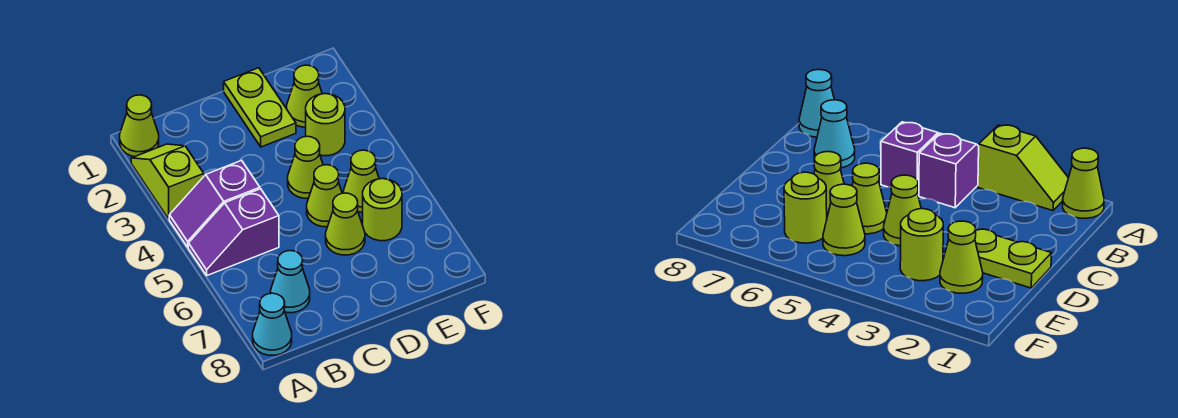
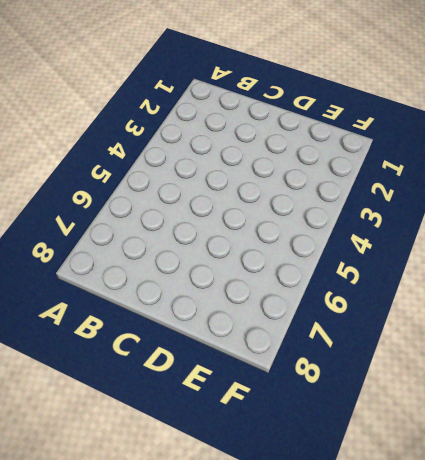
none -> lime cone A1 level 1
none -> lime slope A2:A3 level 1 top 3
none -> purple slope A4:B4 level 1 top B

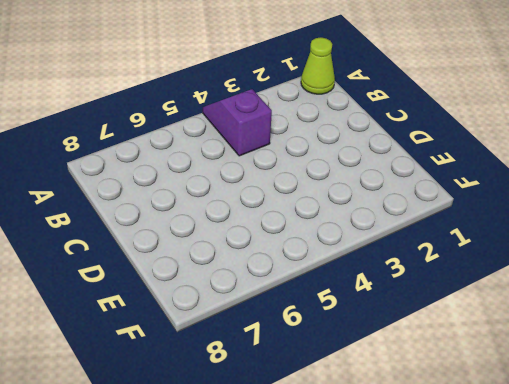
none -> lime slope A2:A3 level 1 top 3
none -> purple slope A5:B5 level 1 top B
none -> cyan cone A8 level 1

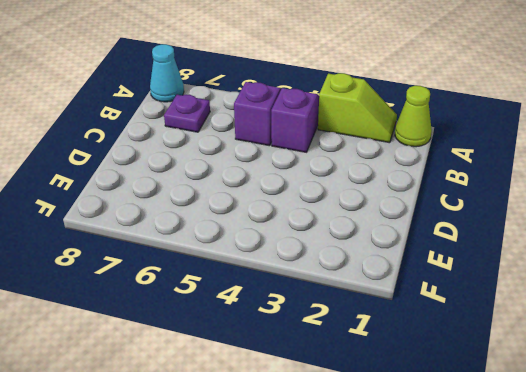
purple plate B7 level 1 -> cyan cone B7 level 1
none -> lime plate D1:D2 level 1
none -> lime cone D4 level 1
none -> lime cone D5 level 1

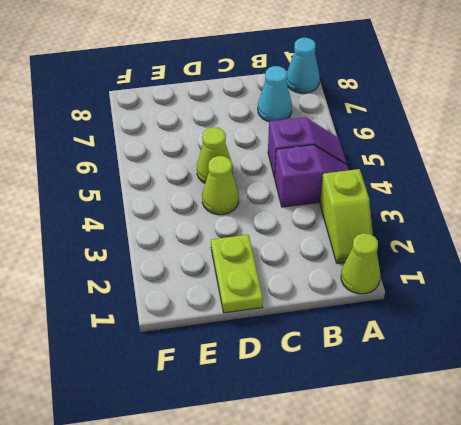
none -> lime cone D6 level 1
none -> lime cone E2 level 1
none -> lime round brick E3 level 1

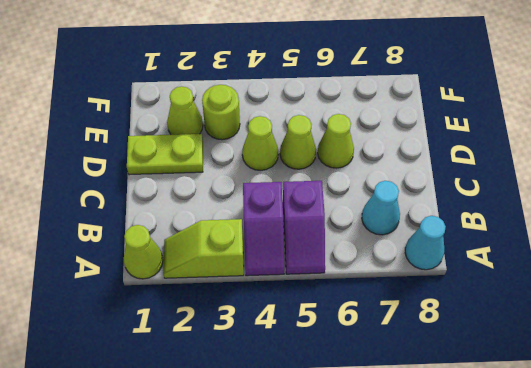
none -> lime cone E5 level 1
none -> lime round brick E6 level 1

